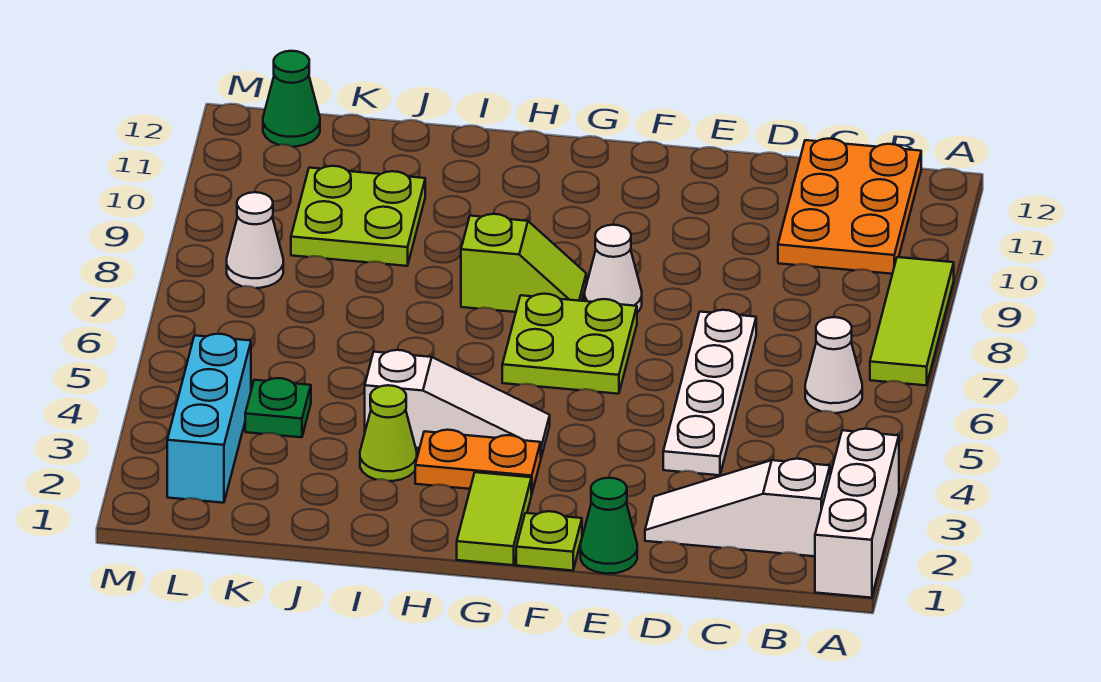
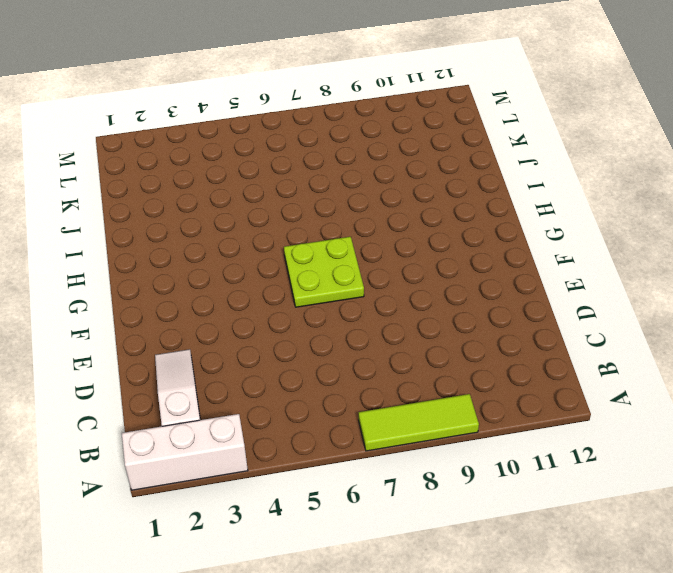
none -> white cone B6 level 1
none -> orange plate B10:C12 level 1
none -> white plate D4:D7 level 1

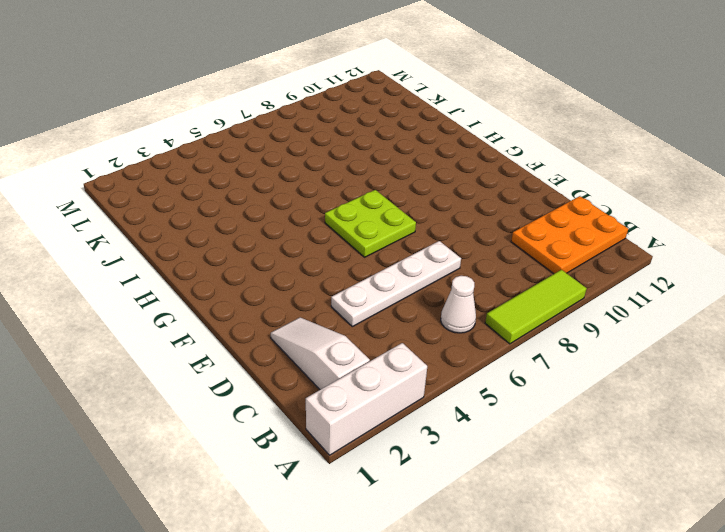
none -> green cone E1 level 1
none -> lime plate F1 level 1
none -> white cone F8 level 1

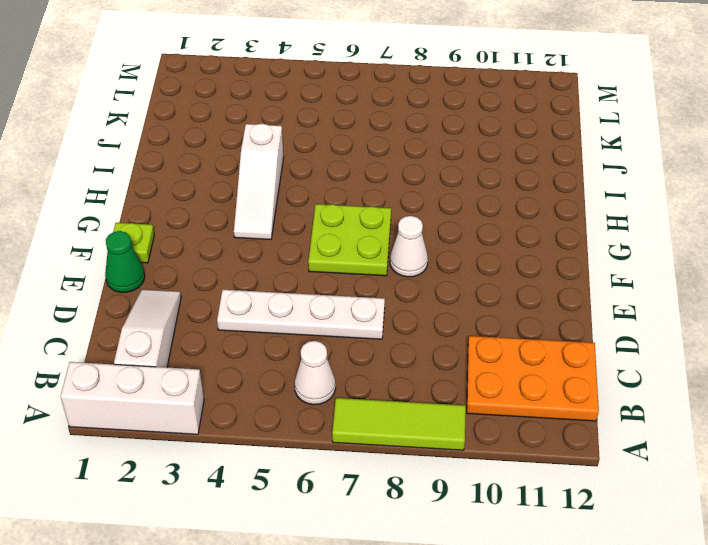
none -> lime tile G1:G2 level 1
none -> orange plate G3:H3 level 1
none -> lime slope G8:H8 level 1 top H

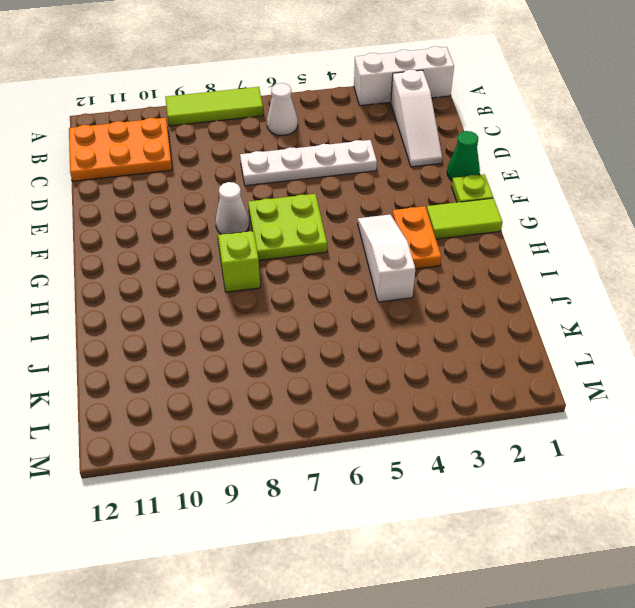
none -> lime cone I3 level 1
none -> lime plate J9:K10 level 1
none -> green plate K4 level 1

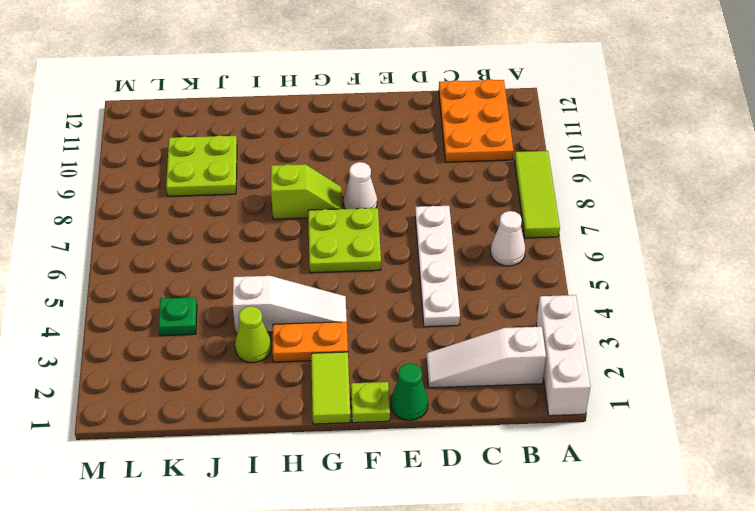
none -> cyan brick L2:L4 level 1
none -> white cone L8 level 1
none -> green cone L12 level 1

